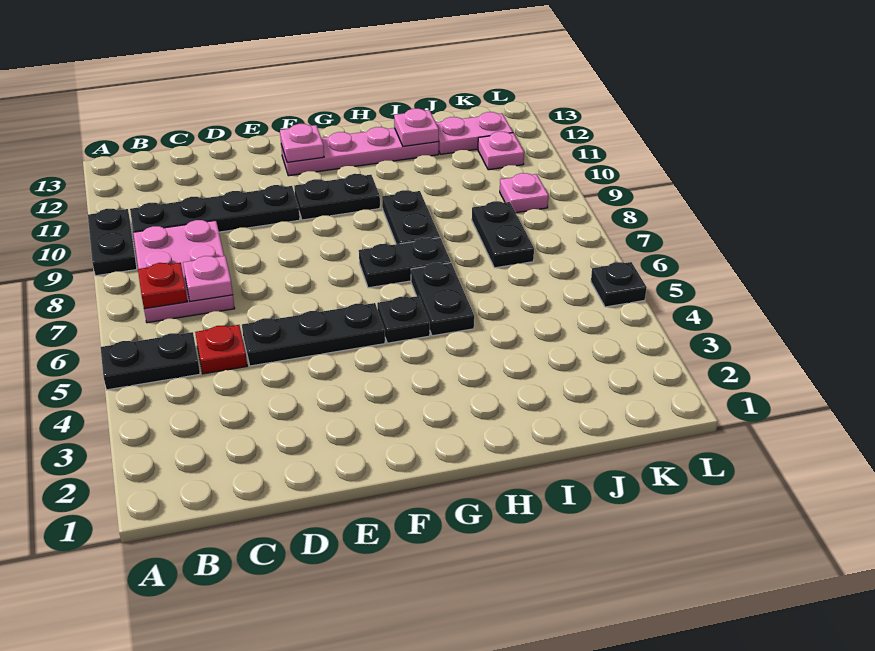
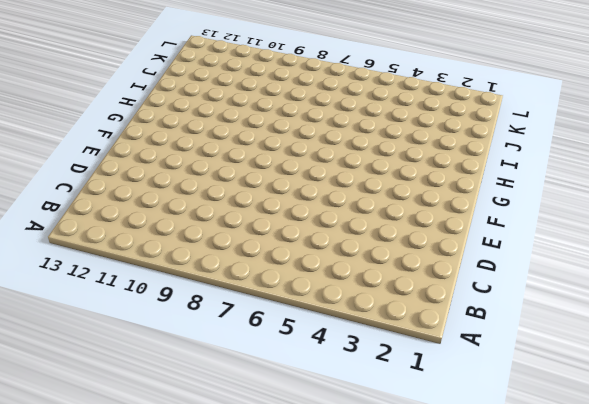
none -> black plate A5:B5 level 1
none -> black plate A9:A10 level 1
none -> pink plate B7:C9 level 1

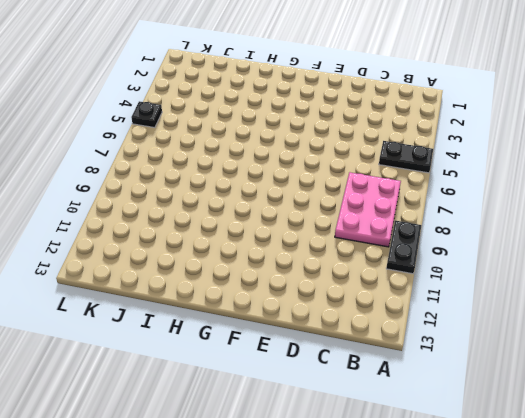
none -> black plate B10:E10 level 1
none -> red plate C5 level 1
none -> black plate D5:F5 level 1

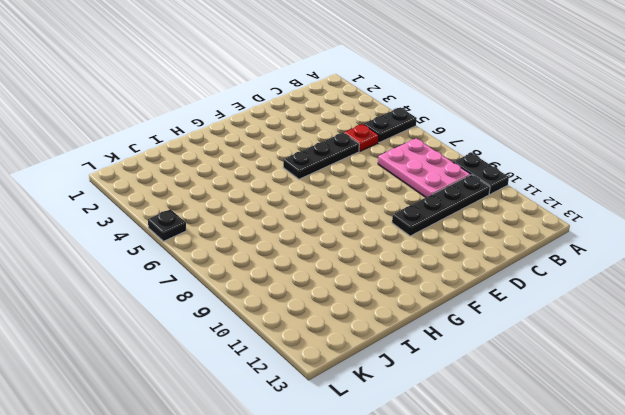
none -> black plate F10:G10 level 1
none -> pink plate F12:I12 level 1
none -> black plate G5 level 1

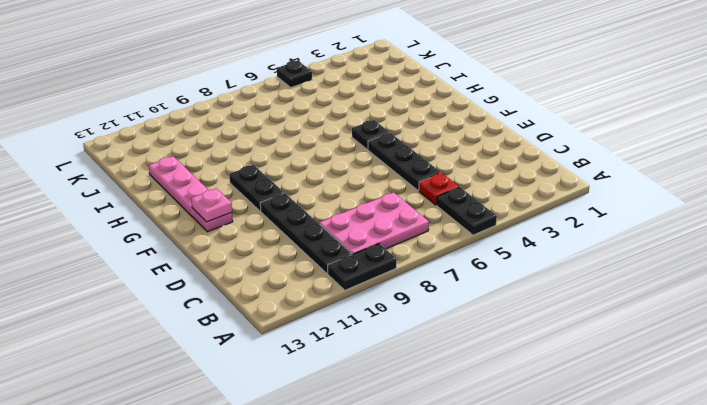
none -> black plate G7:H7 level 1
none -> black plate H5:H6 level 1
none -> black plate H8:H9 level 1

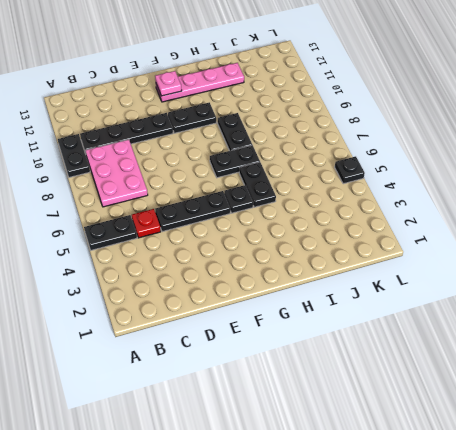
none -> black plate J7:J8 level 1
none -> pink plate J12:K12 level 1
none -> pink plate K9 level 1

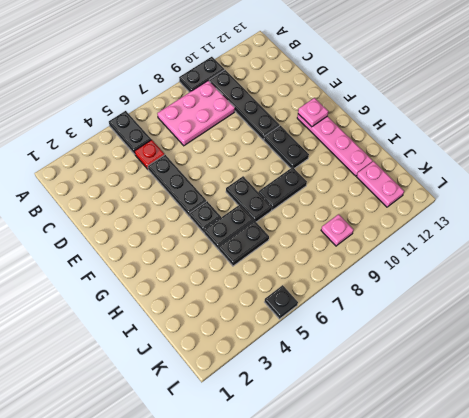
black plate I5:I6 level 1 -> black plate J7:J8 level 1
none -> pink plate K11 level 1
none -> red plate B7 level 2
none -> pink plate C7 level 2

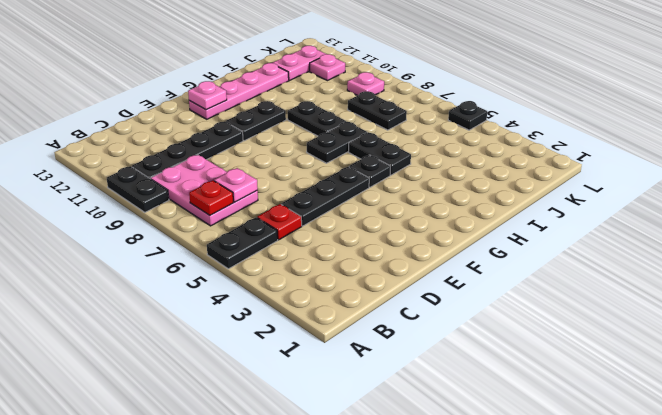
none -> pink plate I12 level 2

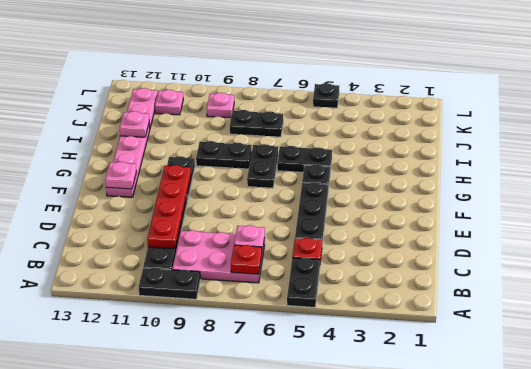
red plate C10:F10 level 2 -> none

